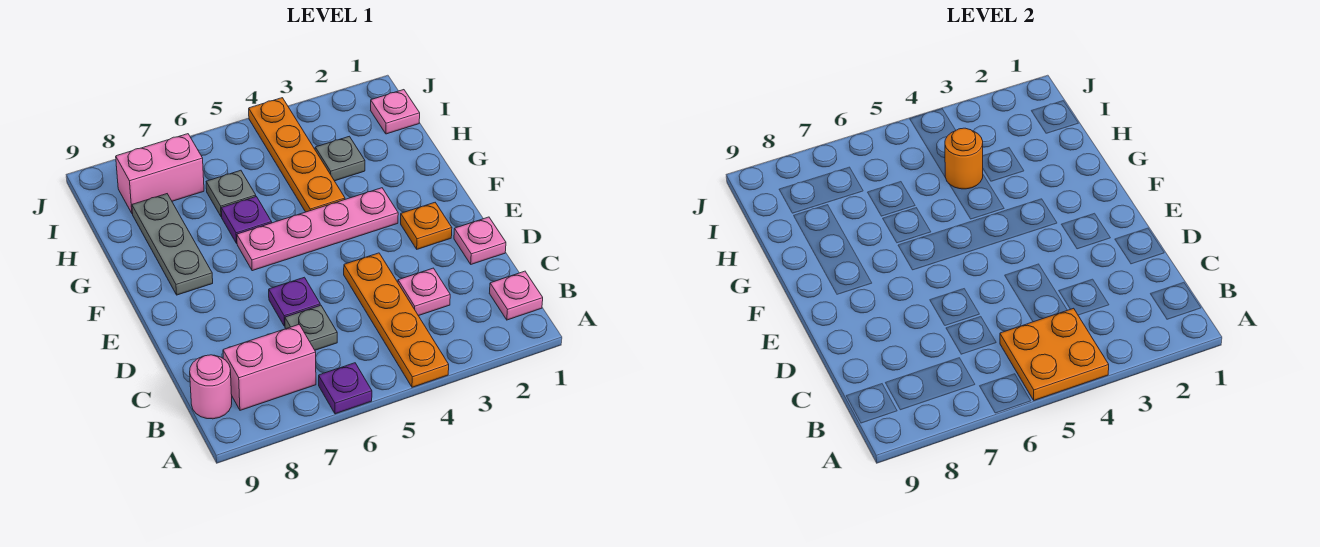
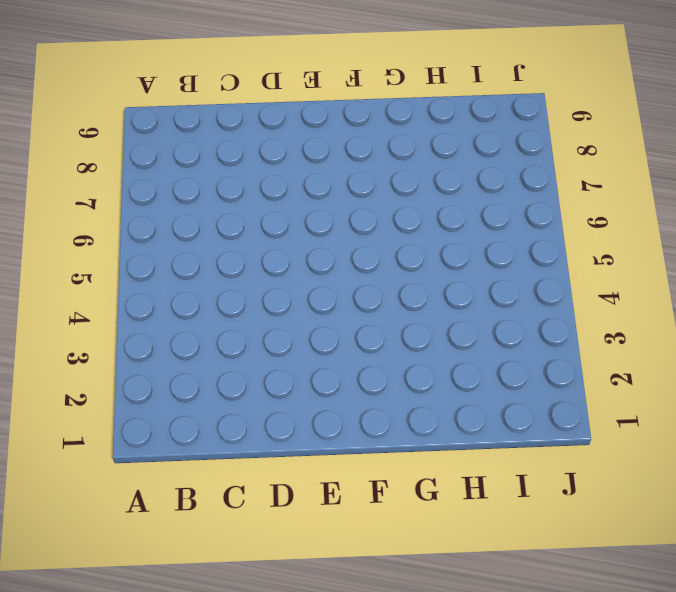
none -> orange plate A4:D4 level 1
none -> purple plate A6 level 1
none -> pink plate B1 level 1

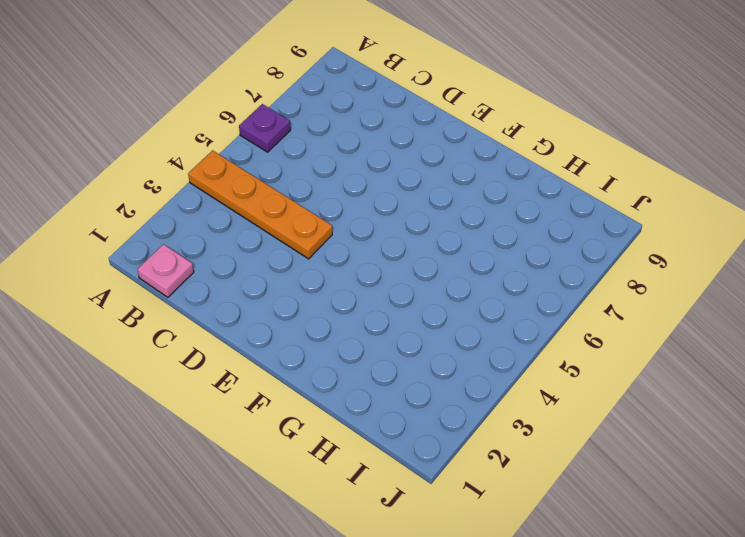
none -> pink brick B7:B8 level 1
none -> pink round brick B9 level 1
none -> pink plate C3 level 1

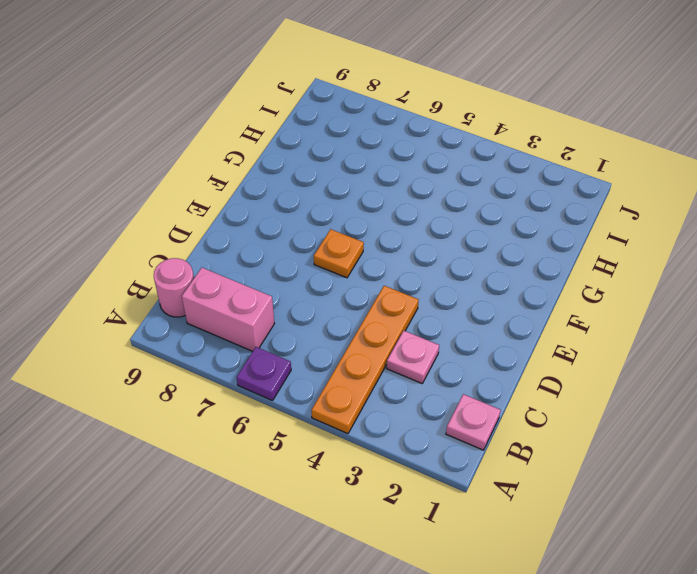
orange plate E6 level 1 -> orange plate E2 level 1
none -> grey plate C6 level 1
none -> pink plate D1 level 1
none -> purple plate D6 level 1

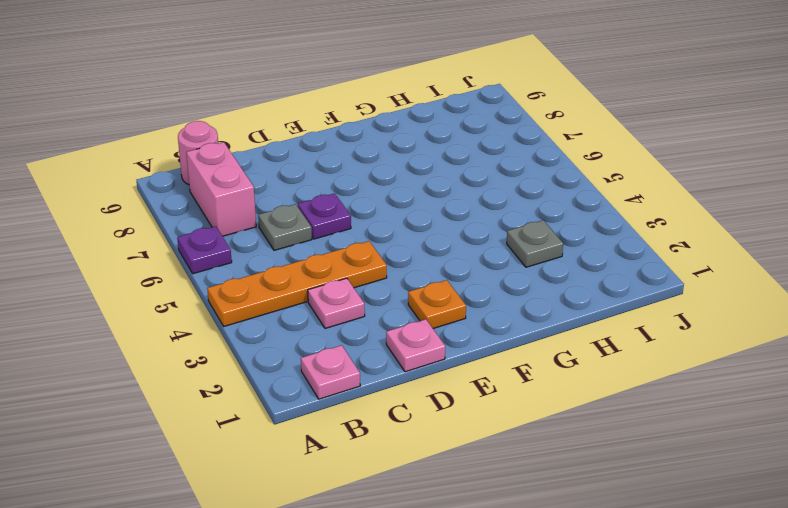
none -> pink plate F3:F6 level 1
none -> grey plate F8:H8 level 1
none -> orange plate G4:J4 level 1

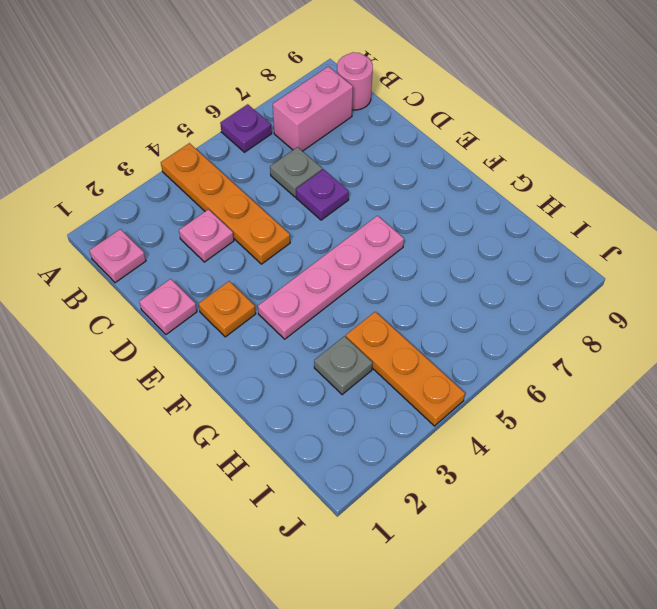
orange plate H4:J4 level 1 -> orange plate G4:J4 level 1
none -> grey plate F8:H8 level 1
none -> purple plate G6 level 1
none -> grey plate H6 level 1

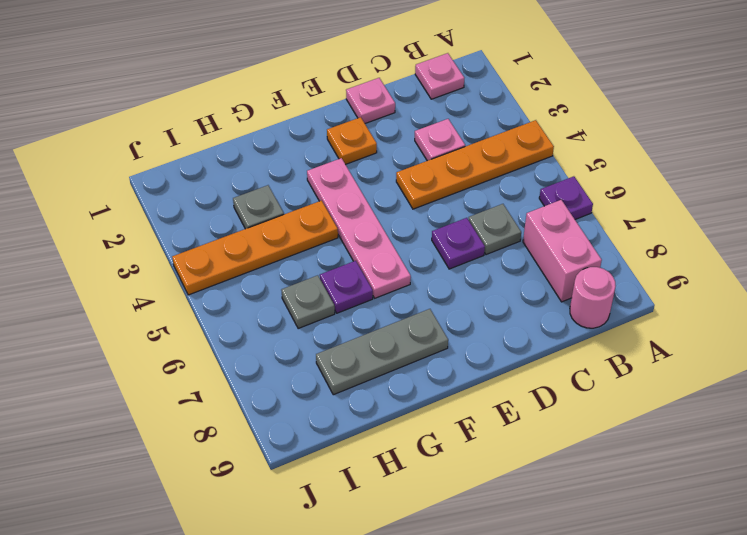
none -> pink plate I1 level 1
none -> pink brick I7:I8 level 1
none -> orange plate A4:B5 level 2

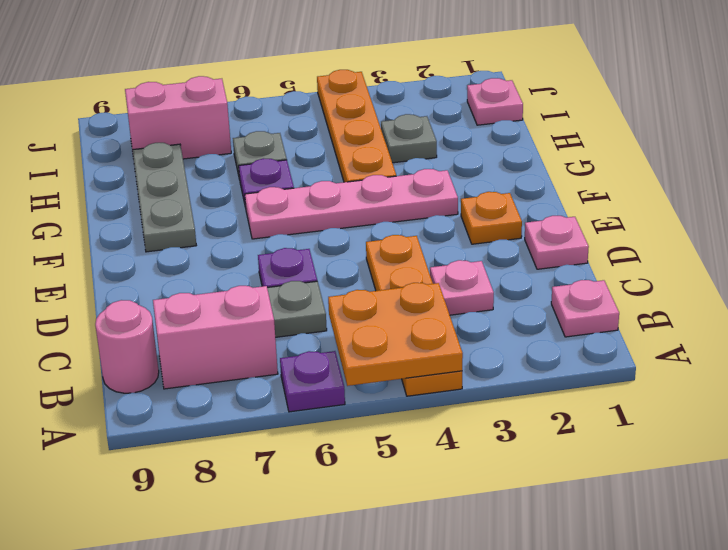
none -> orange round brick H4 level 2

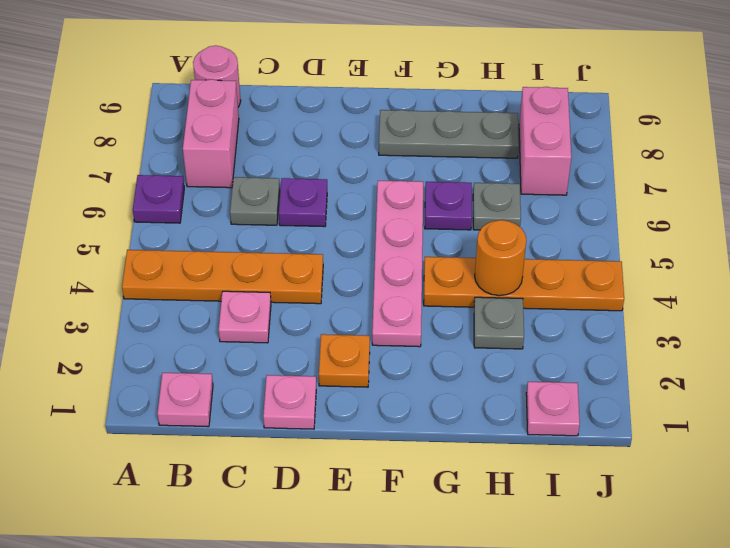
none -> orange plate A4:B5 level 2

